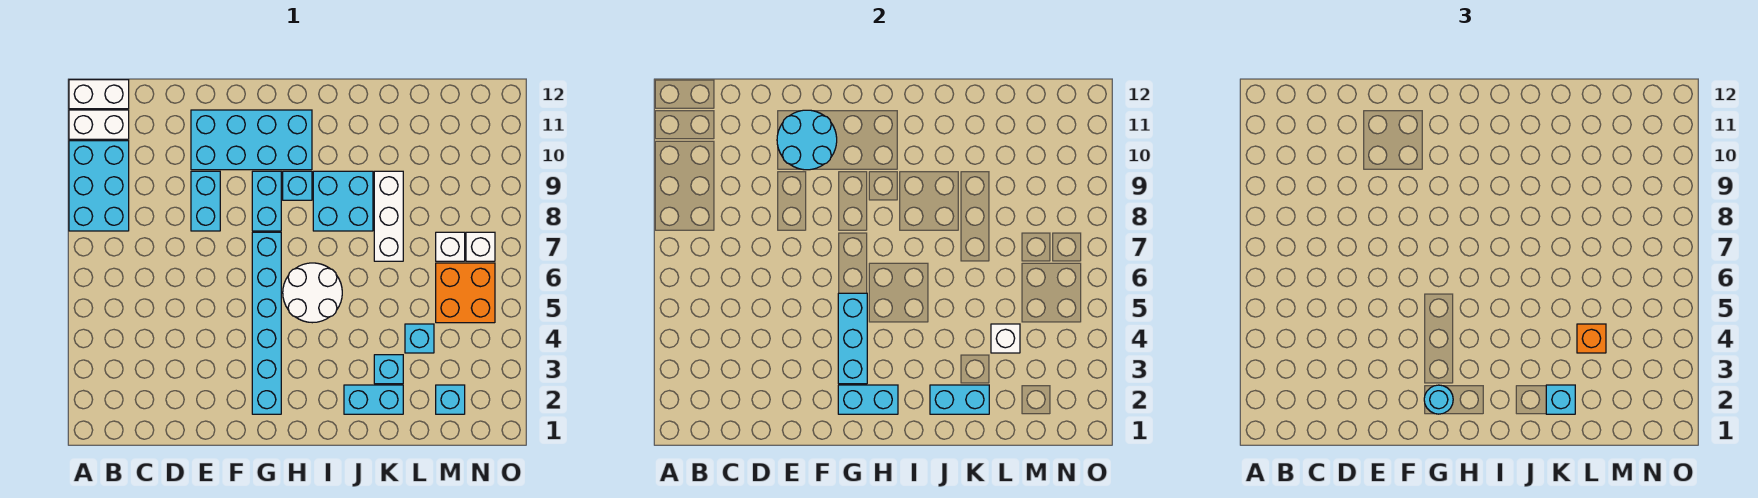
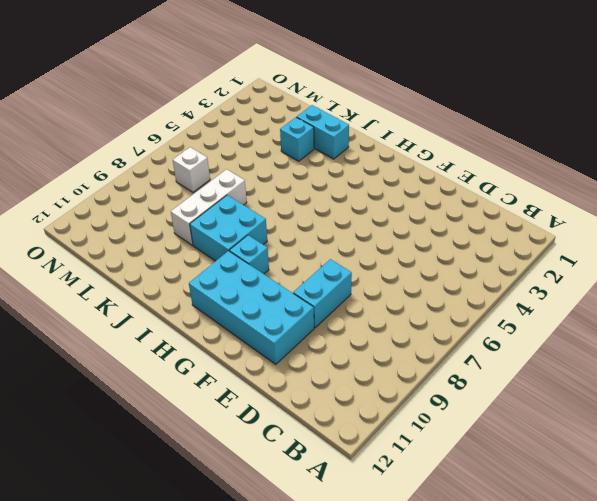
none -> cyan brick A8:B10 level 1
none -> white brick A11:B11 level 1
none -> white brick A12:B12 level 1

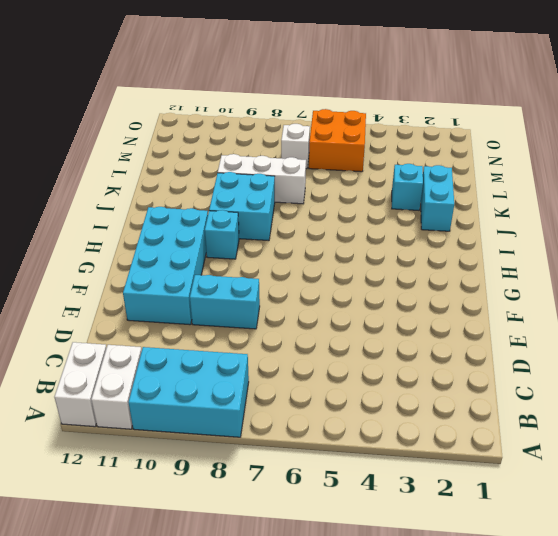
none -> cyan brick G2:G7 level 1
none -> cyan brick G8:G9 level 1
none -> white round brick H5:I6 level 1

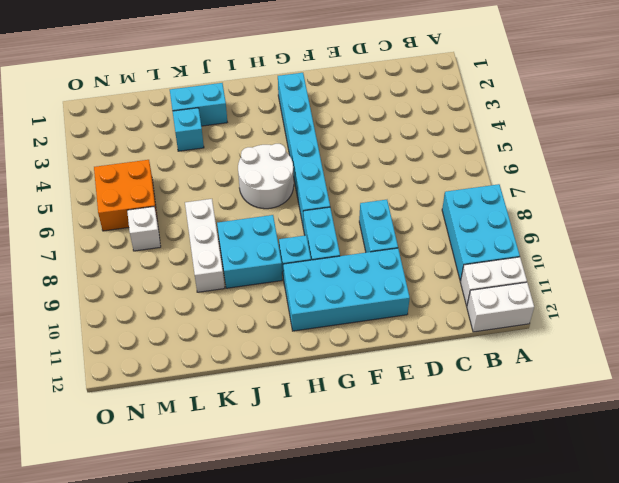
none -> cyan brick L4 level 1
none -> cyan brick M2 level 1
none -> white brick N7 level 1

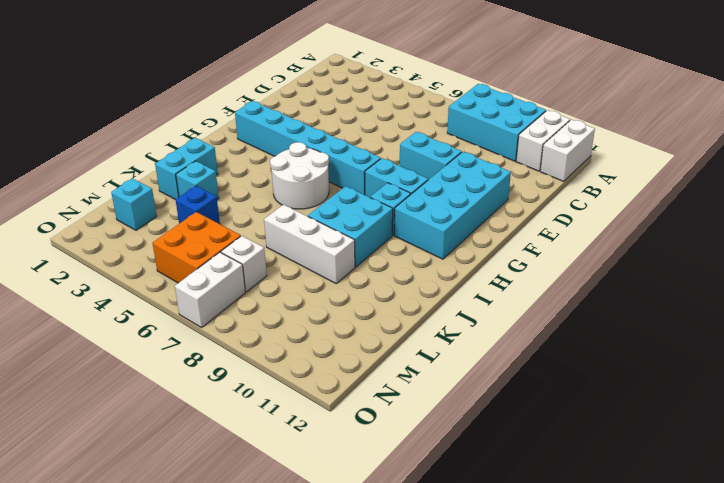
blue brick L4 level 1 -> cyan brick L4 level 1
white brick N7:O7 level 1 -> white brick N7 level 1
none -> cyan round brick E10:F11 level 2
none -> cyan brick G2:H2 level 2
none -> cyan brick G3:G5 level 2

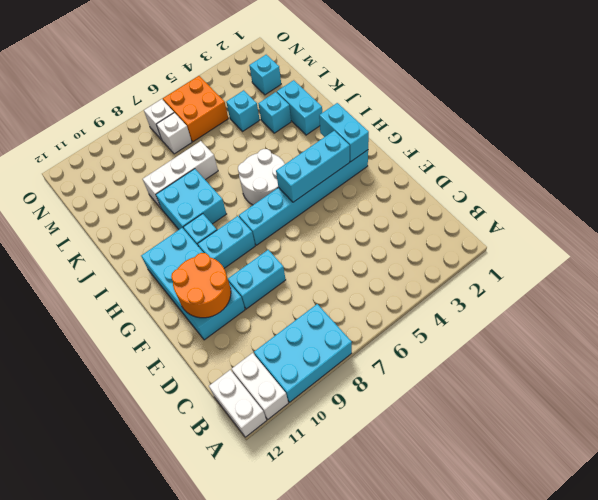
orange round brick E10:F11 level 2 -> cyan round brick E10:F11 level 2
none -> cyan brick J2:K2 level 2
none -> white brick L4 level 2
none -> cyan round brick G2 level 3

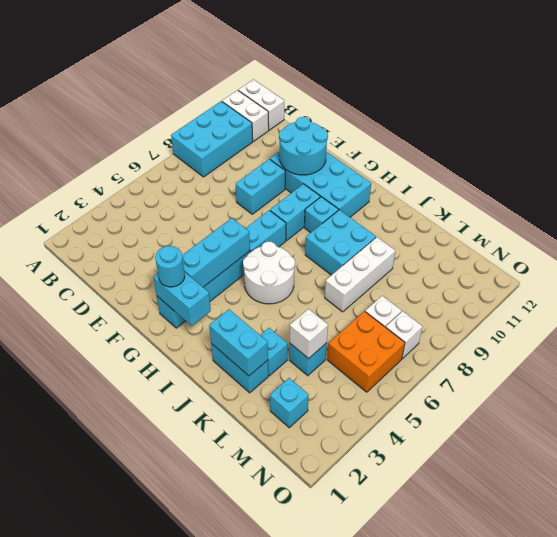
none -> cyan brick K2 level 3
none -> orange brick L4 level 3

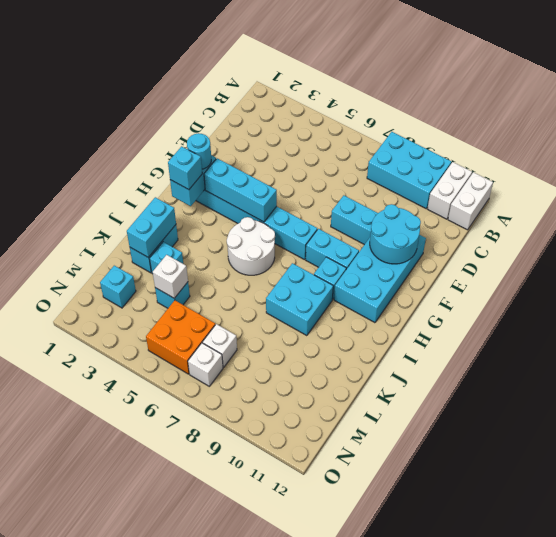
cyan brick H2 level 3 -> cyan brick K2 level 3
none -> white brick K7:K9 level 1
none -> orange brick L4 level 3

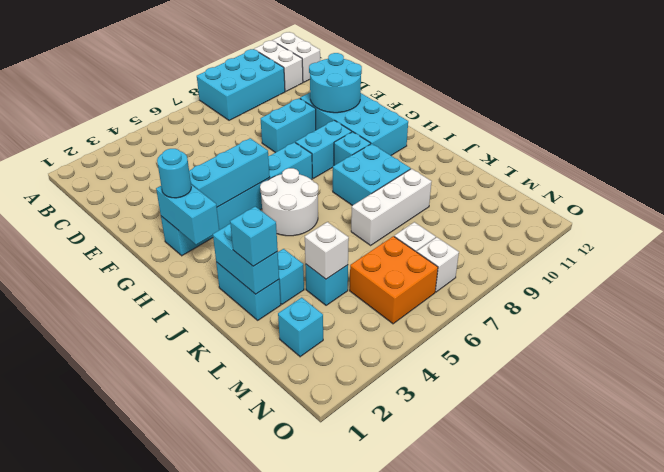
none -> orange brick L4 level 3

